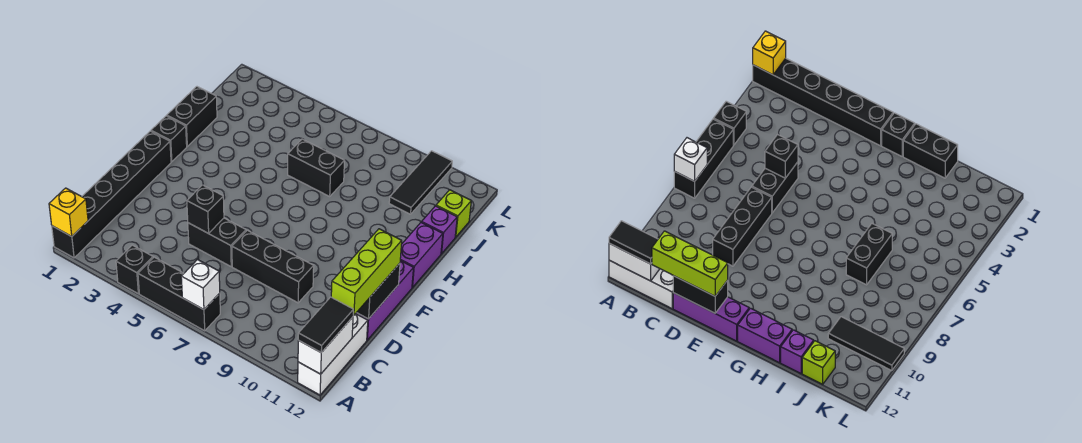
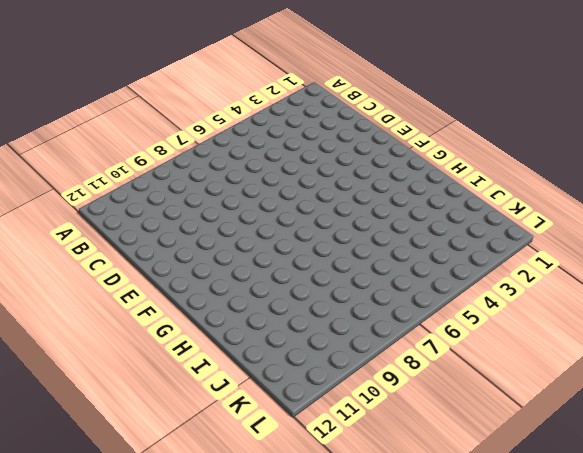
none -> black brick A1:F1 level 1
none -> black brick A4 level 1
none -> black brick A5:A7 level 1

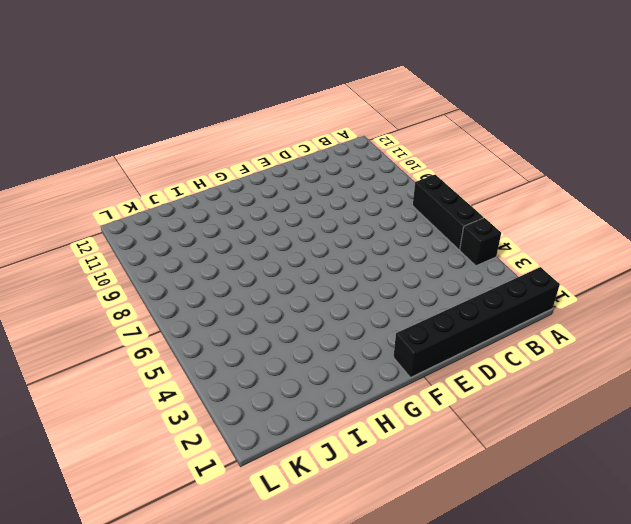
none -> white brick A12:C12 level 1
none -> black brick D5:D6 level 1
none -> black brick D7:D9 level 1

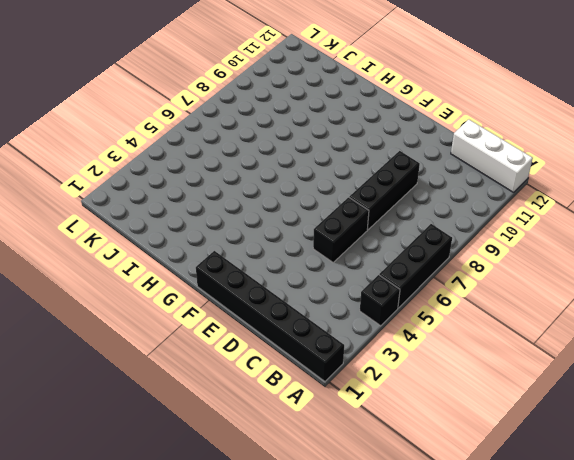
none -> purple brick D12:F12 level 1
none -> black brick G1 level 1
none -> purple brick G12:H12 level 1

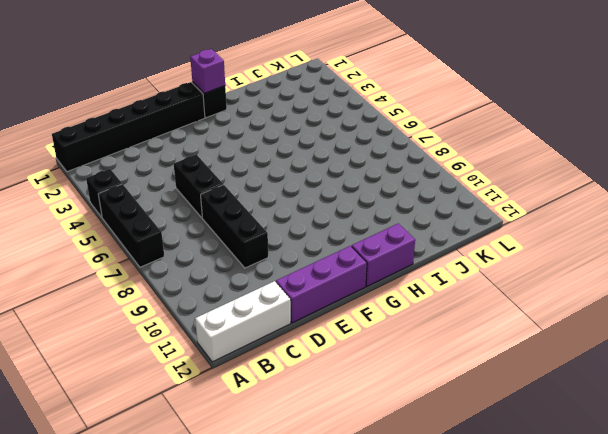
purple brick G1 level 2 -> purple brick I12 level 1
none -> black brick H1:I1 level 1
none -> black brick I6:I7 level 1
none -> black tile J10:L10 level 1

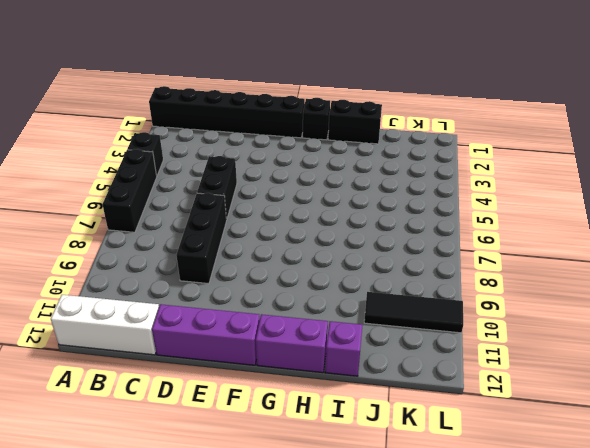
none -> black brick I6:I7 level 1
none -> lime brick J12 level 1
none -> yellow brick A1 level 2

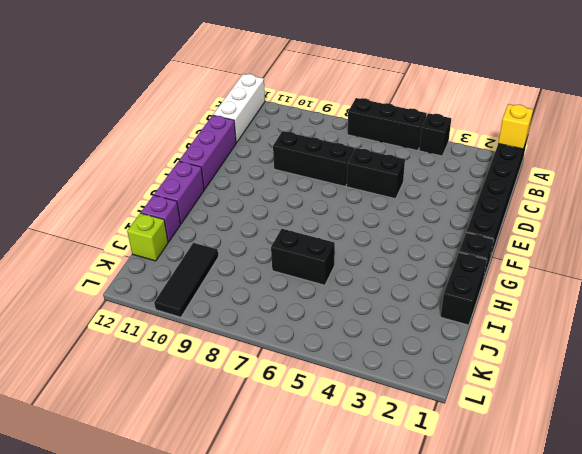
none -> white brick A7 level 2
none -> white brick A12:B12 level 2
none -> black brick D5 level 2

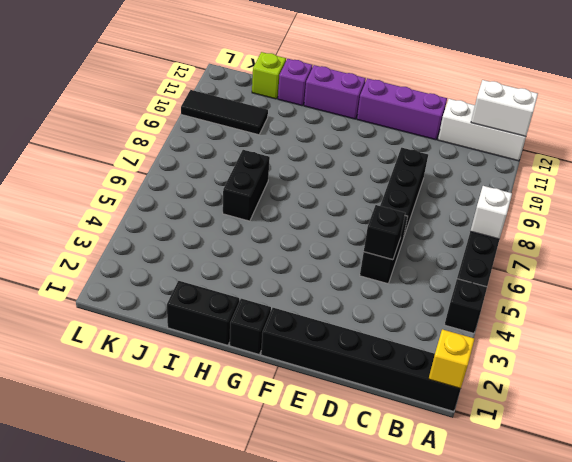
none -> black brick D12:E12 level 2
none -> black tile A12:B12 level 3
none -> lime brick C12:E12 level 3

